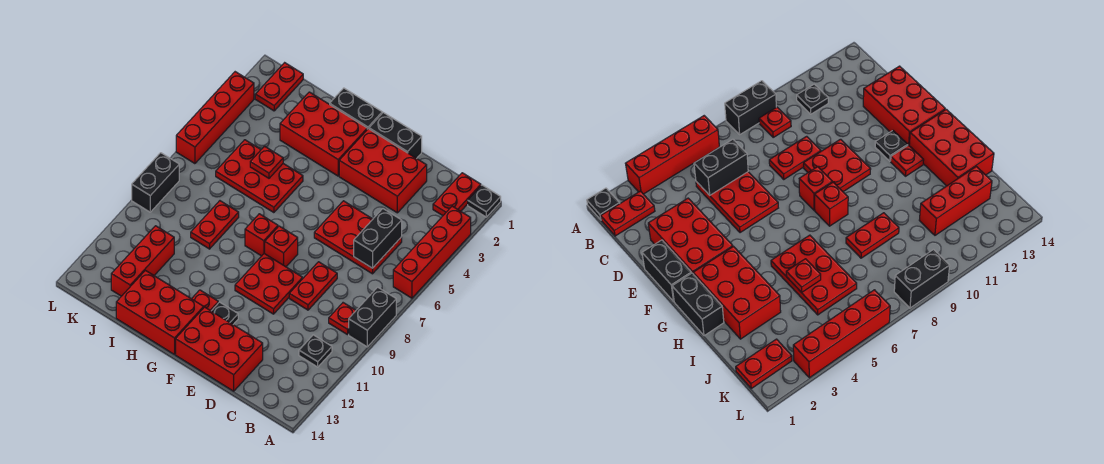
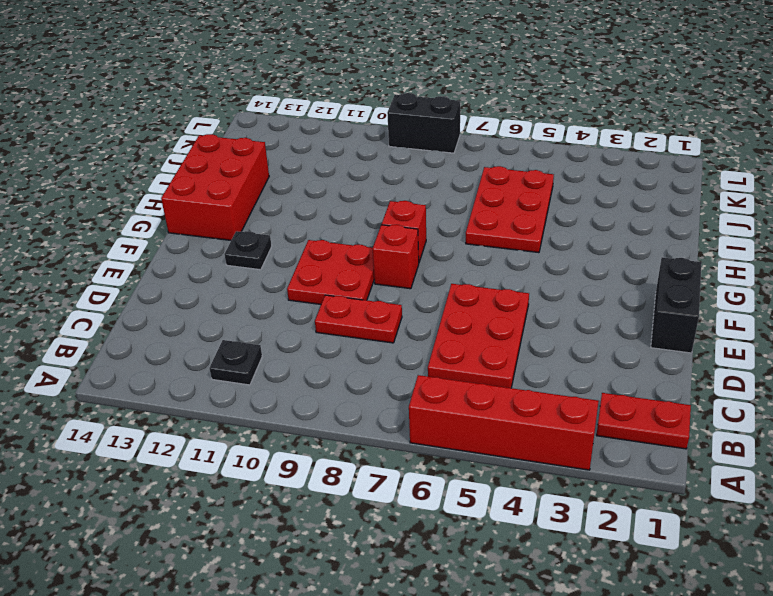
none -> black plate A1 level 1
none -> black brick A8:A9 level 1
none -> red plate B9 level 1

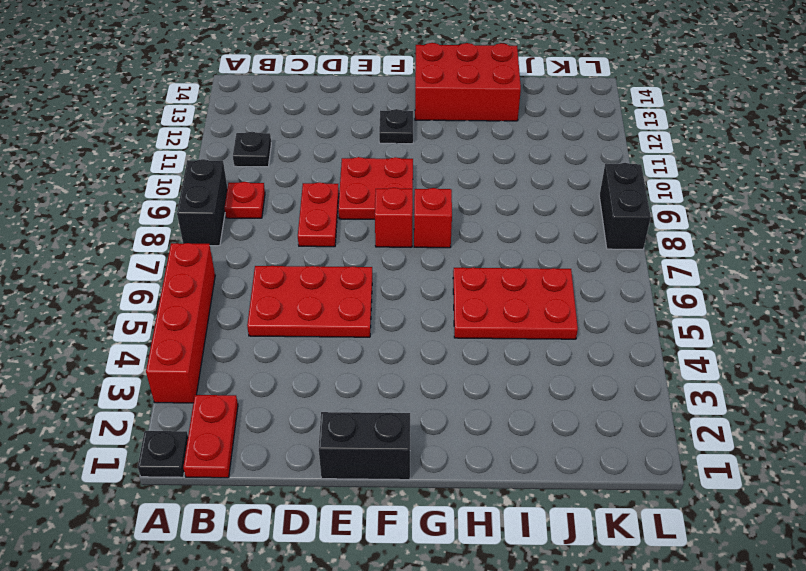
none -> red brick D2:F3 level 1
none -> red brick D13:F14 level 1
none -> black brick G1:H1 level 1

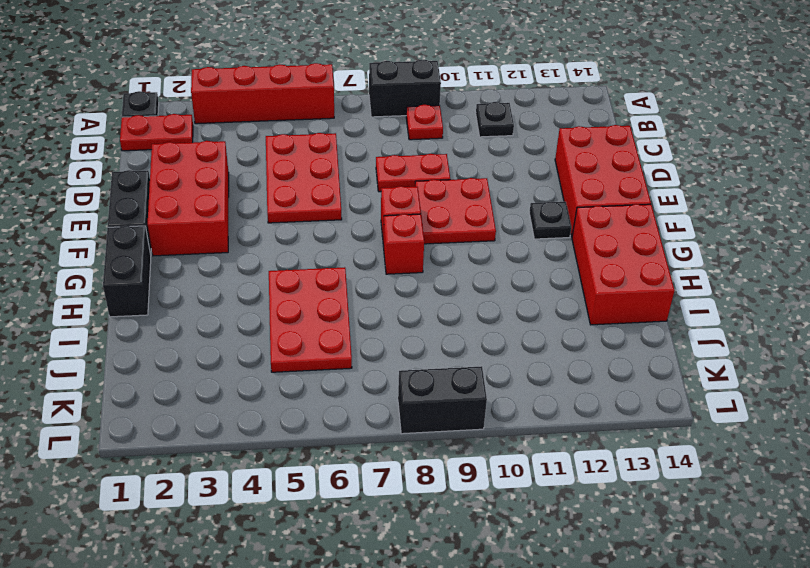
none -> red brick G2:I3 level 1
none -> red plate G12 level 1
none -> red plate I8:I9 level 1

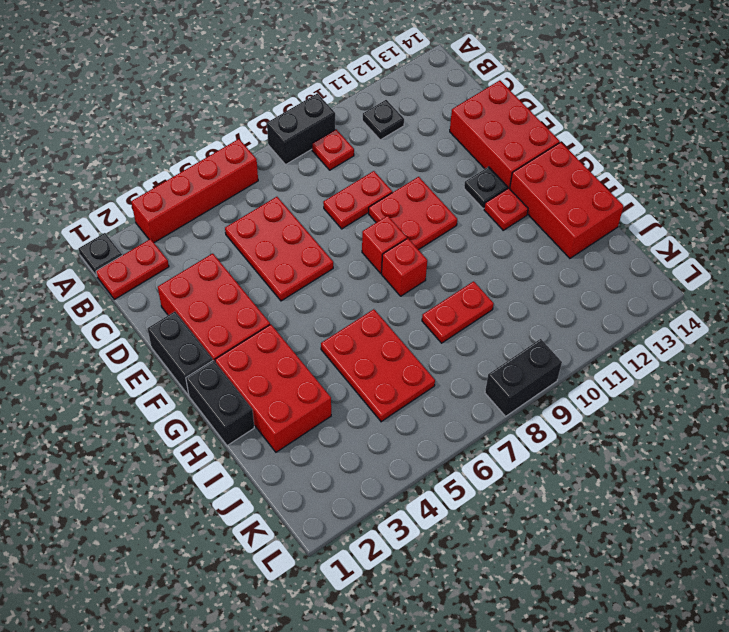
none -> red brick J11:J13 level 1
none -> red plate K1:K2 level 1
none -> red brick L3:L6 level 1

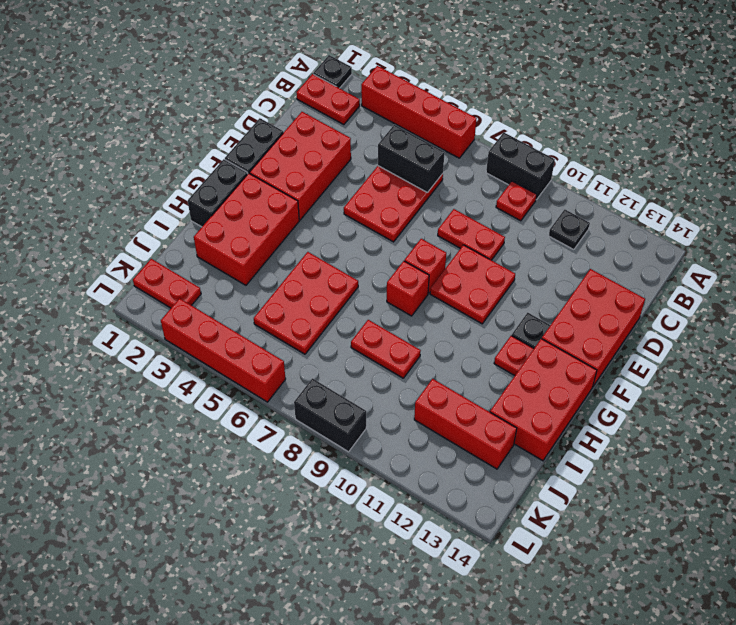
none -> red plate I5 level 2

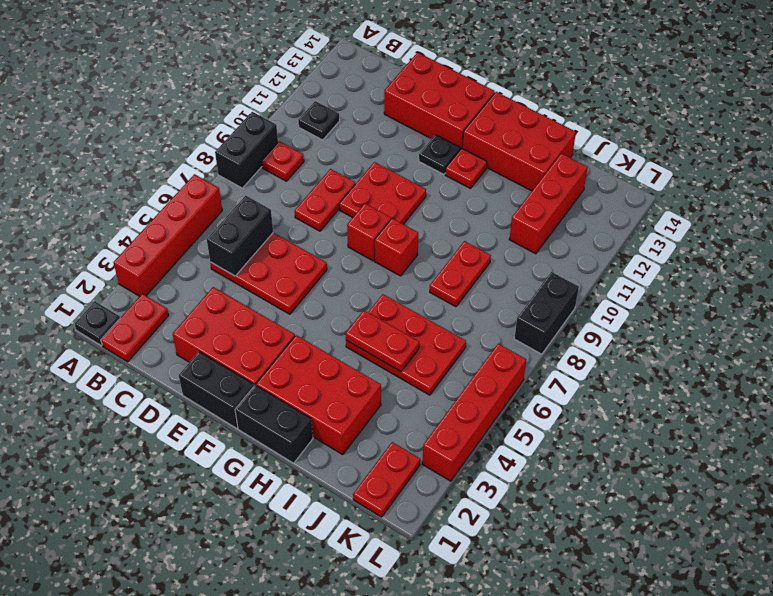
red plate H5:I5 level 2 -> red plate I5 level 2

